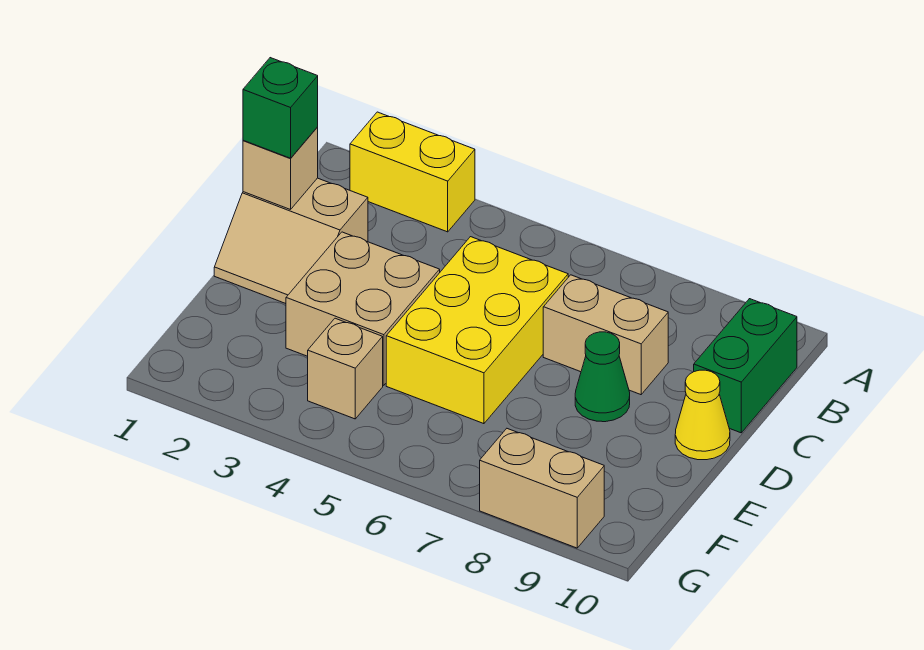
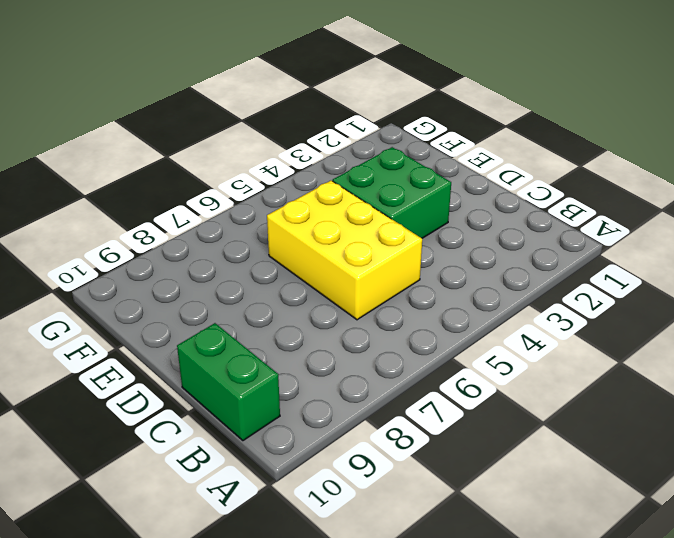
green brick D3:E4 level 1 -> tan brick D3:E4 level 1
none -> yellow brick A2:A3 level 1
none -> tan slope C1:D2 level 1 top C
none -> tan brick C7:C8 level 1

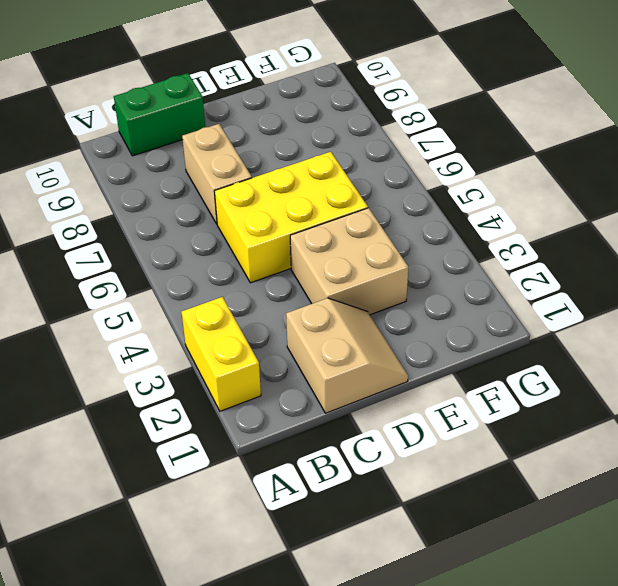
none -> green cone D8 level 1
none -> yellow cone D10 level 1
none -> tan brick F4 level 1

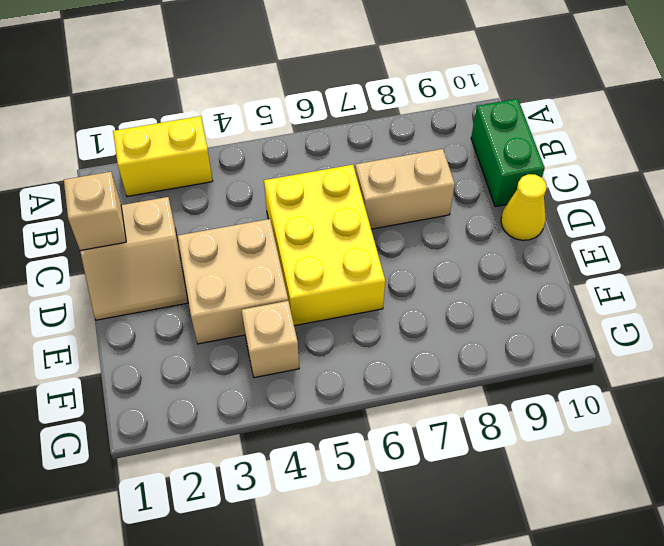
none -> green cone D8 level 1
none -> tan brick G8:G9 level 1
none -> green brick C1 level 3

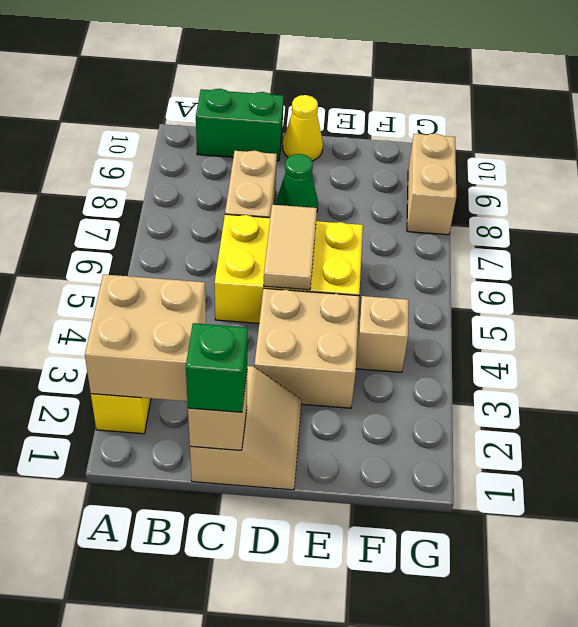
tan brick A2:B3 level 2 -> none
tan tile D5:D6 level 2 -> none

